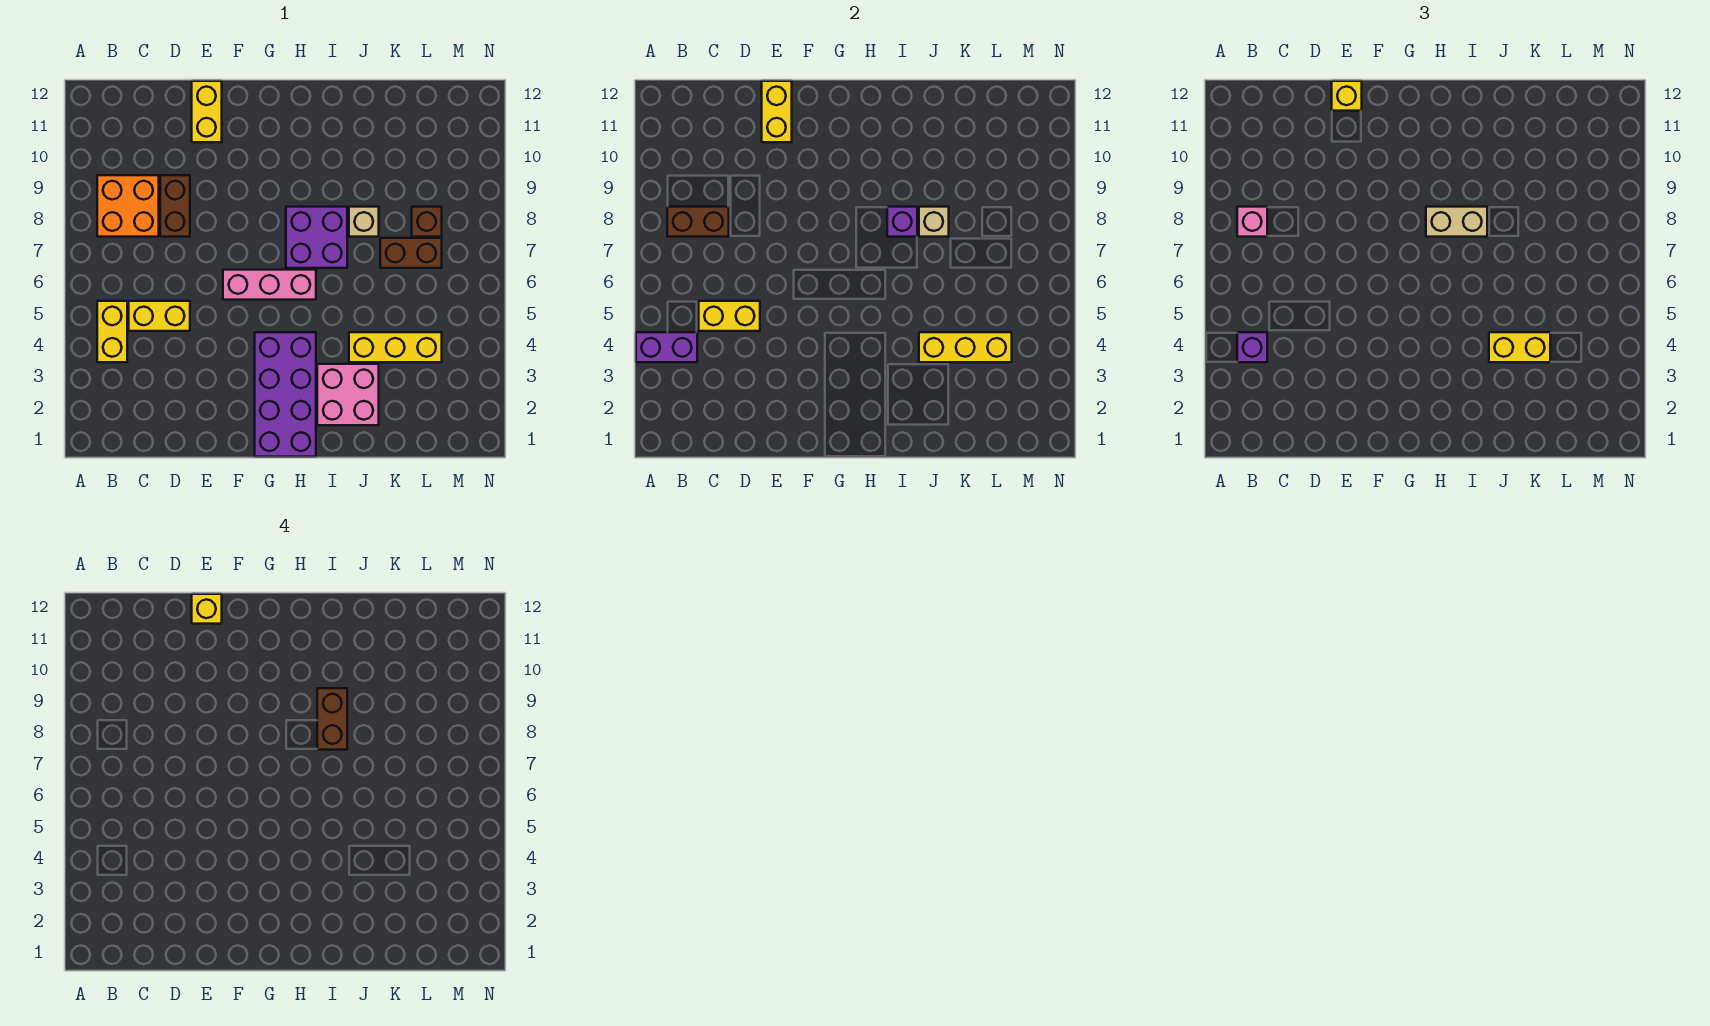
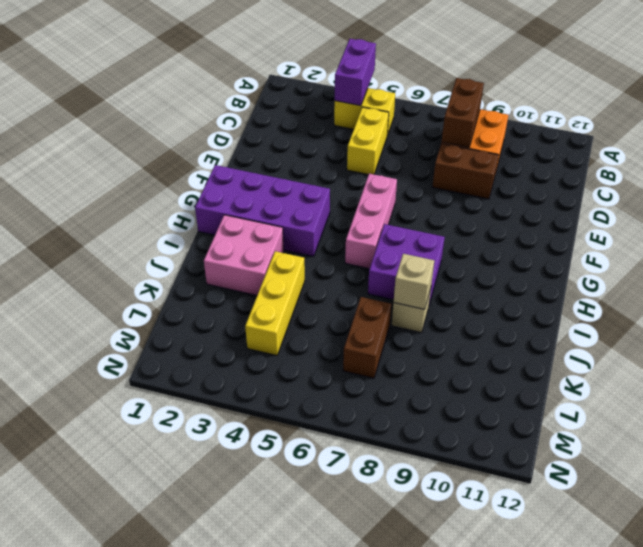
none -> yellow brick E11:E12 level 1
none -> brown brick L8 level 1
none -> yellow brick C5:D5 level 2

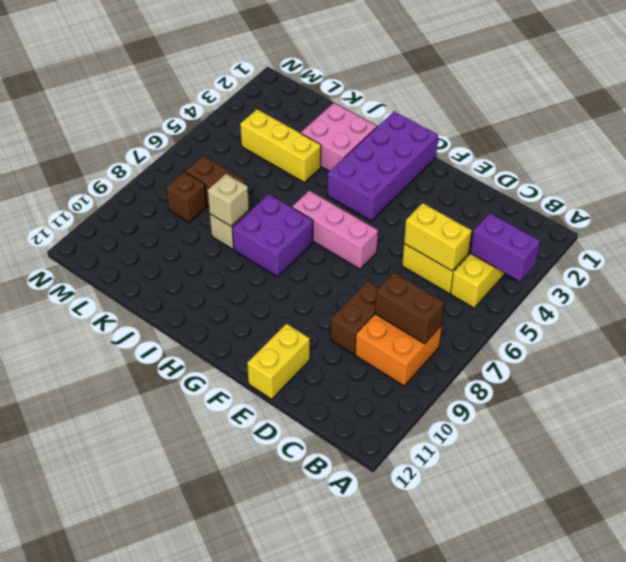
none -> yellow brick E11:E12 level 2
none -> purple brick I8 level 2
none -> yellow brick J4:L4 level 2

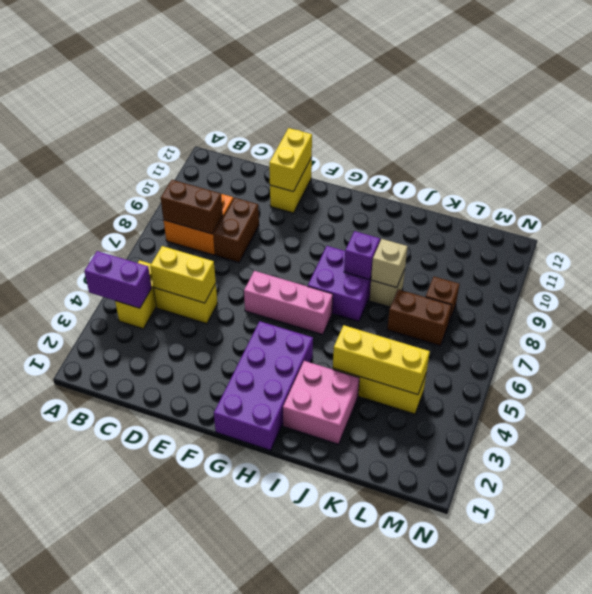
none -> purple brick B4 level 3
none -> pink brick B8 level 3
none -> yellow brick E12 level 3

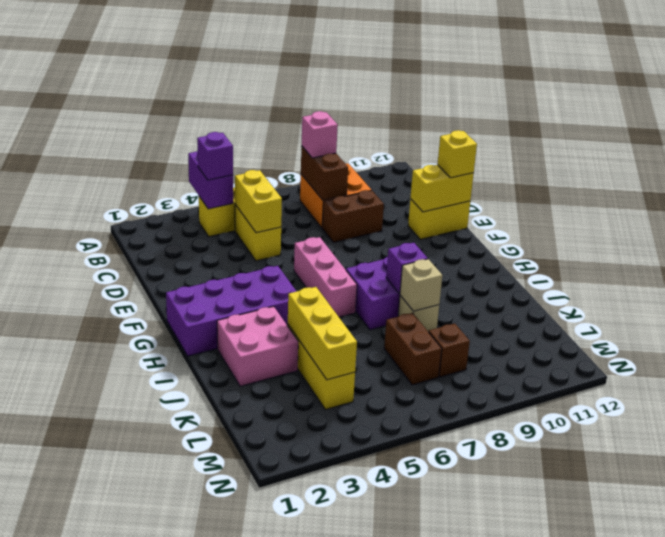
none -> tan brick H8:I8 level 3
none -> yellow brick J4:K4 level 3
none -> yellow brick E12 level 4

